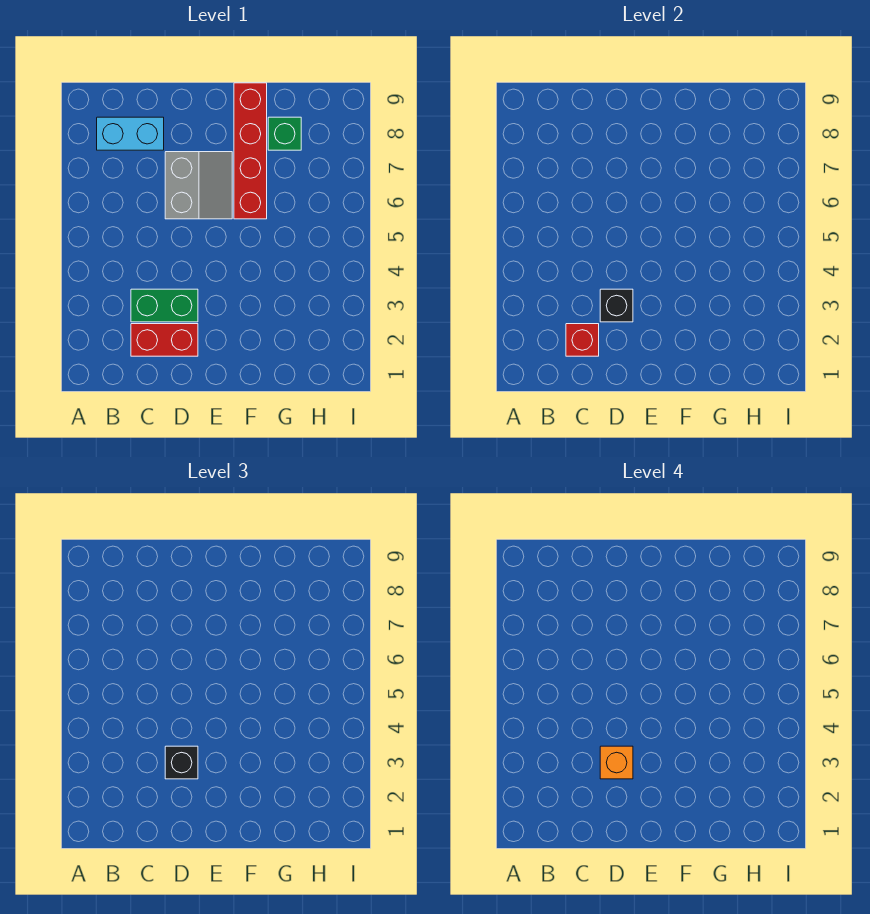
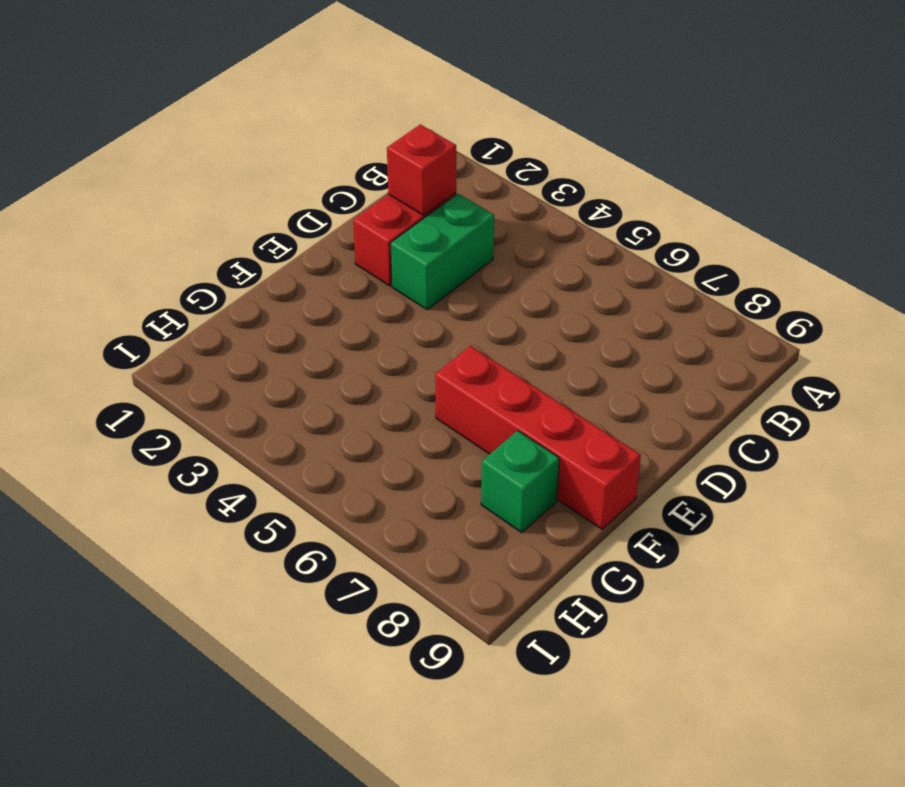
none -> cyan brick B8:C8 level 1
none -> grey slope D6:E7 level 1 top D

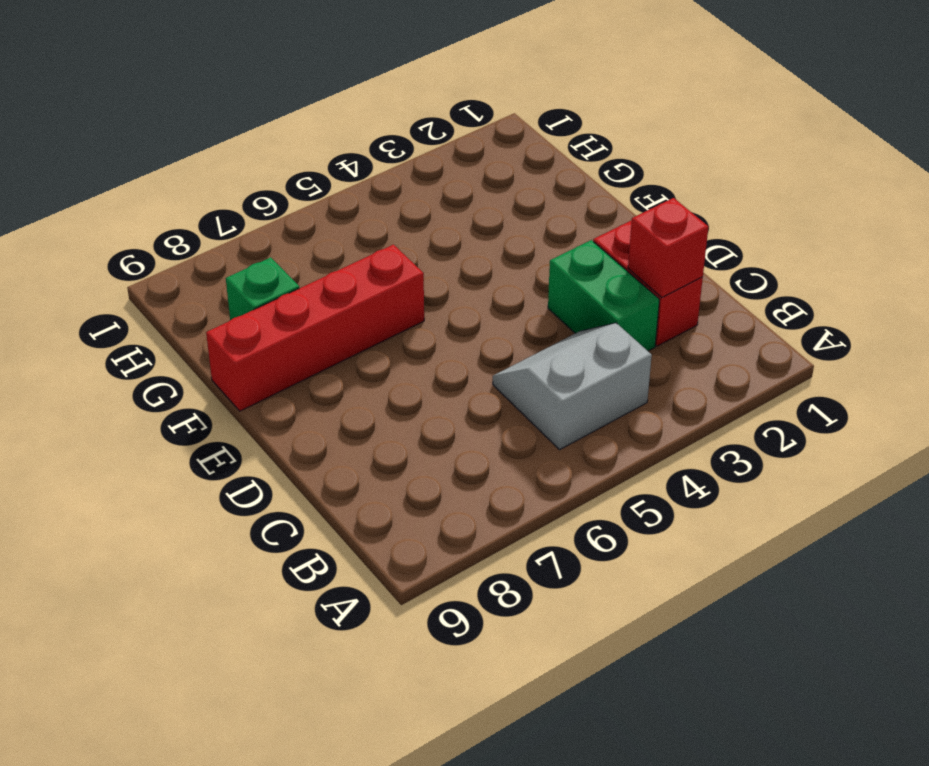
grey slope B4:C5 level 1 top B -> grey slope D6:E7 level 1 top D
none -> cyan brick B8:C8 level 1
none -> black brick D3 level 2

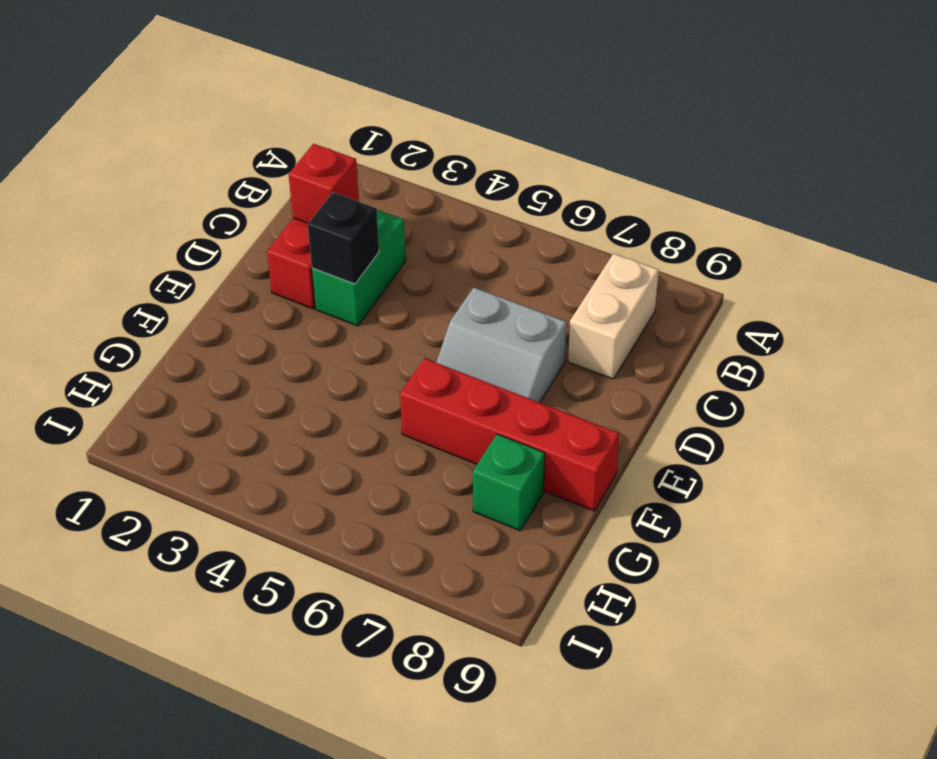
tan brick B8:C8 level 1 -> cyan brick B8:C8 level 1
none -> black brick D3 level 3
none -> orange brick D3 level 4

